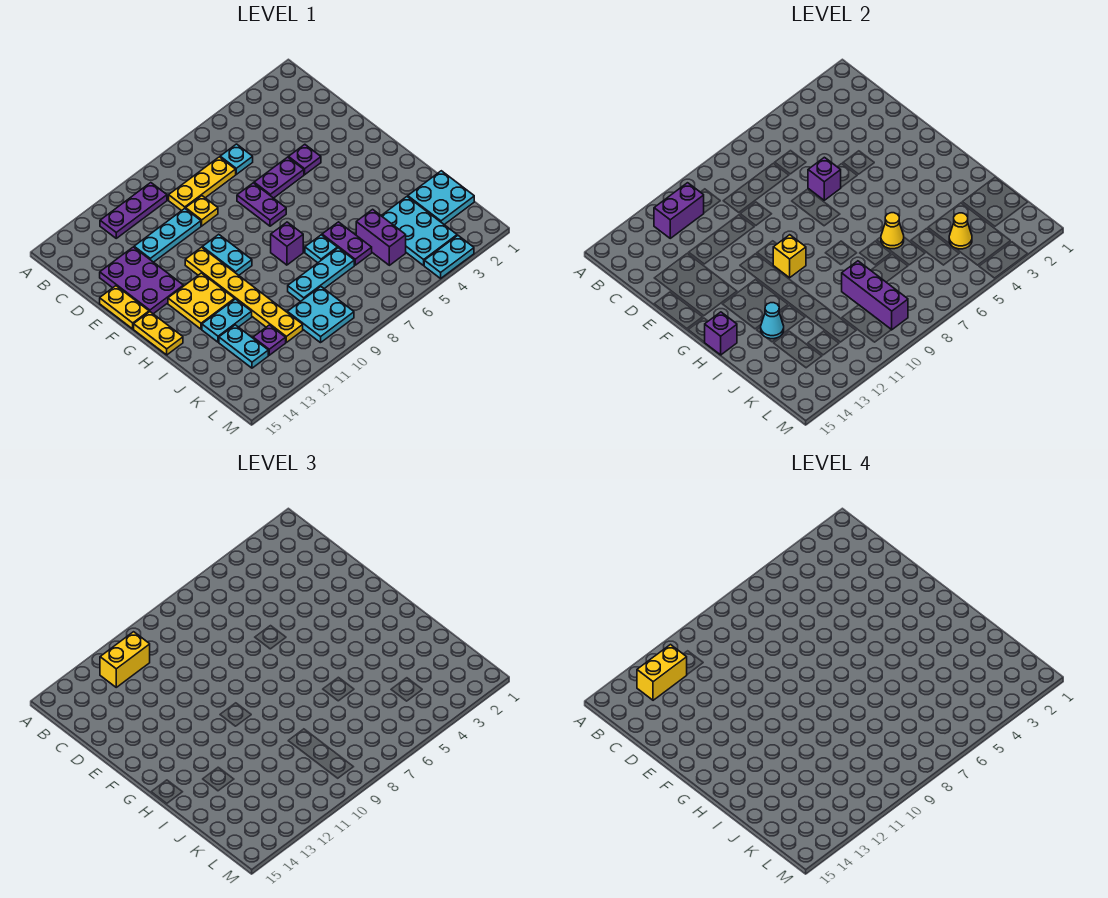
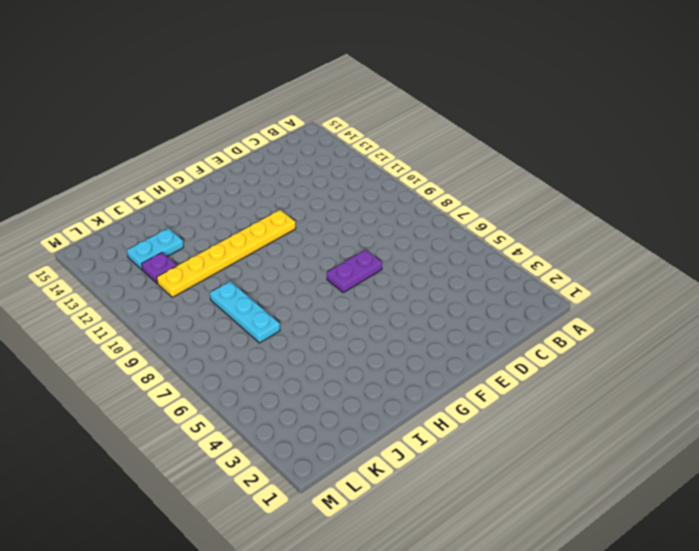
none -> purple plate B10:B12 level 1
none -> cyan plate C6 level 1
none -> yellow plate C7:C9 level 1
none -> yellow plate D9 level 1

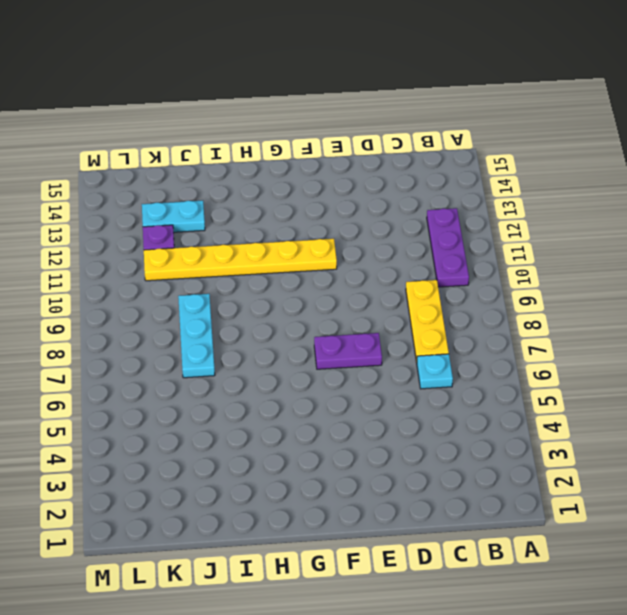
none -> yellow plate D9 level 1
none -> cyan plate D10:D12 level 1
none -> purple plate D13:F14 level 1
none -> purple plate E4 level 1

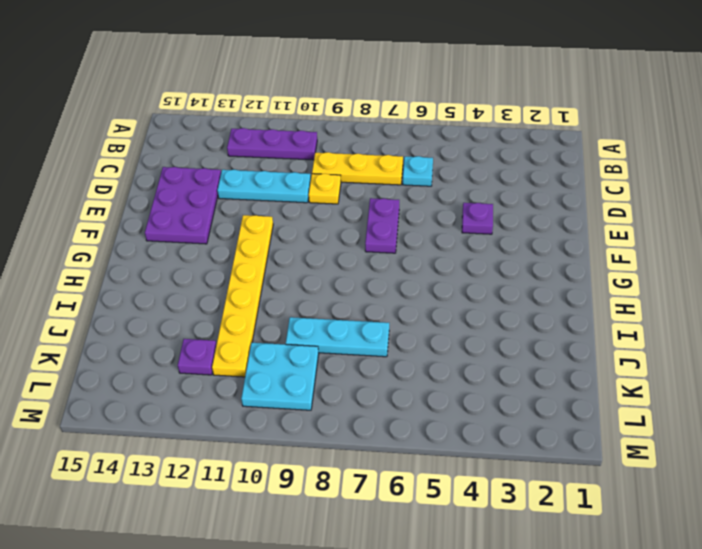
none -> purple plate E5:E6 level 1
none -> yellow plate E15:F15 level 1
none -> cyan plate F10:G10 level 1
none -> yellow plate G12:H13 level 1

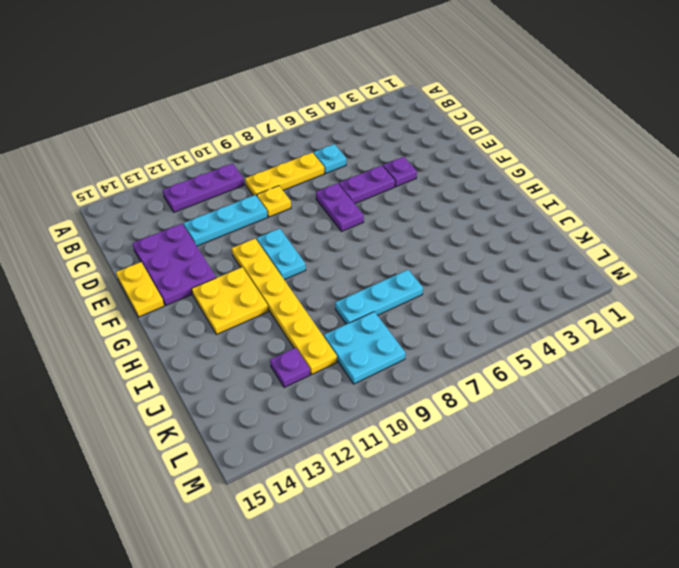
none -> yellow plate G15:H15 level 1
none -> purple brick H8 level 1
none -> purple plate I6:J6 level 1
none -> cyan plate I7 level 1

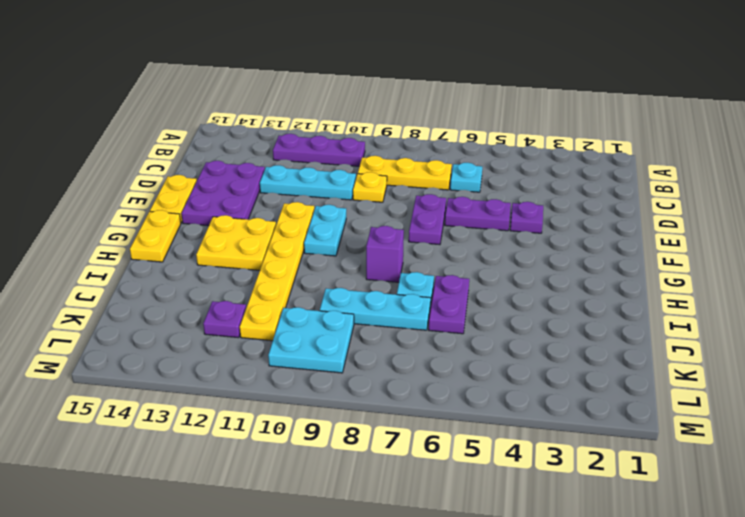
none -> cyan plate I12:I13 level 1
none -> cyan plate J1:K2 level 1
none -> cyan plate J3:L4 level 1
none -> purple brick J5:K5 level 1

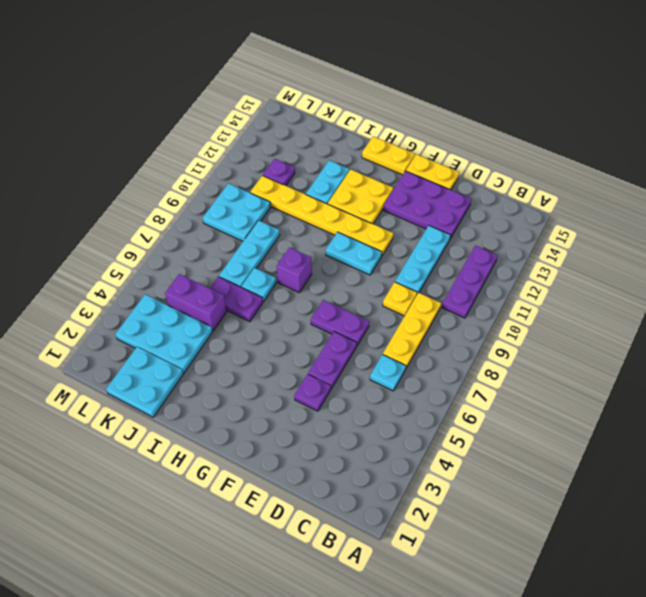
none -> cyan plate J13:K13 level 1
none -> cyan plate M3:M4 level 1
none -> purple brick B11:B12 level 2
none -> purple brick E6 level 2

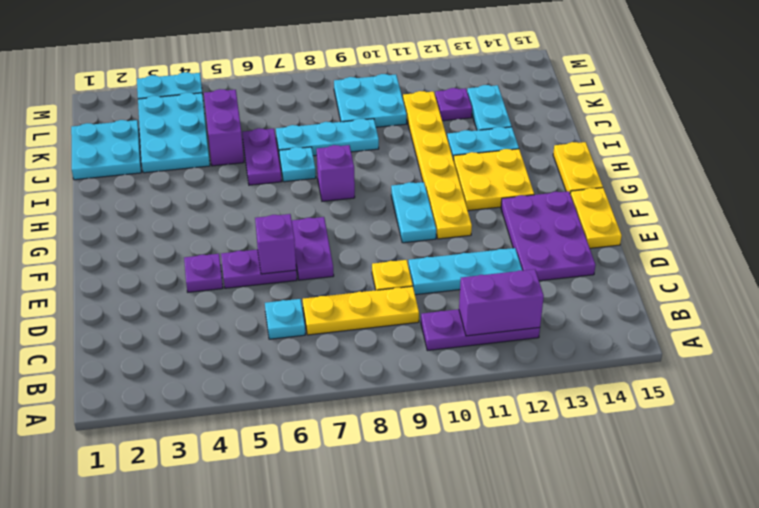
none -> yellow brick G10 level 2
none -> purple brick H15 level 2
none -> yellow cone I6 level 2
none -> cyan cone I13 level 2

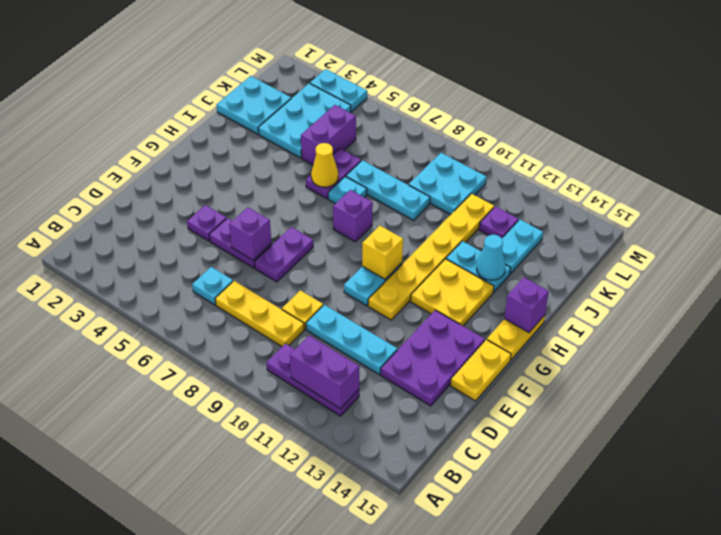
none -> purple brick J9:L9 level 2
none -> yellow cone K4 level 2
none -> yellow brick B11:B12 level 3
none -> yellow brick B12:B13 level 4

